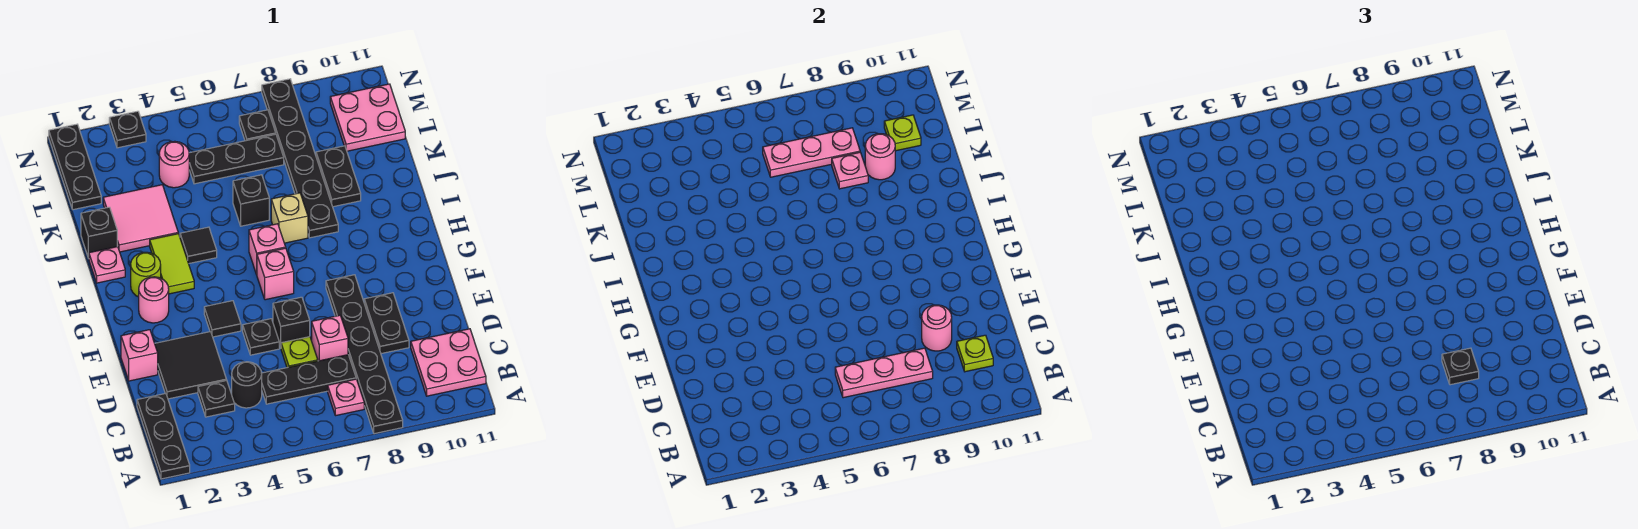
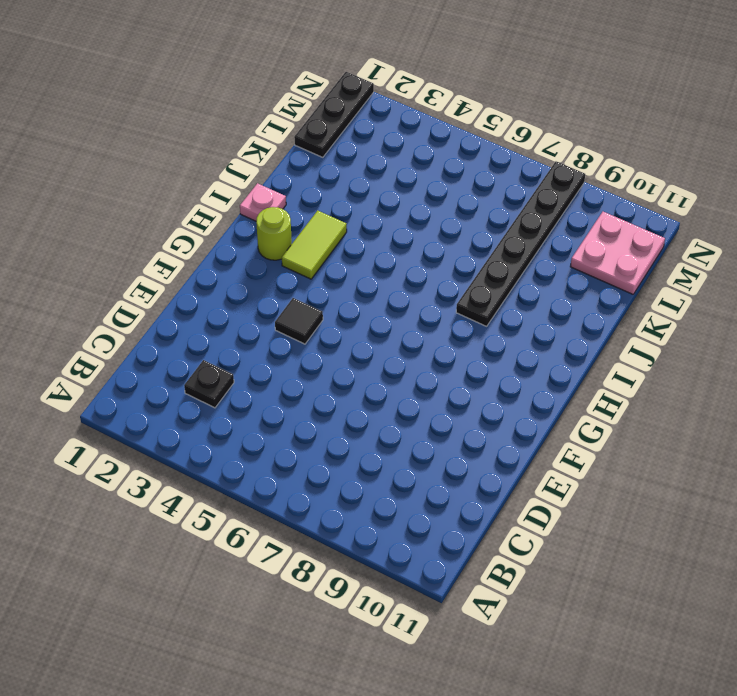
none -> black plate A1:C1 level 1
none -> black plate A8:F8 level 1
none -> pink plate B7 level 1
none -> pink plate B10:C11 level 1

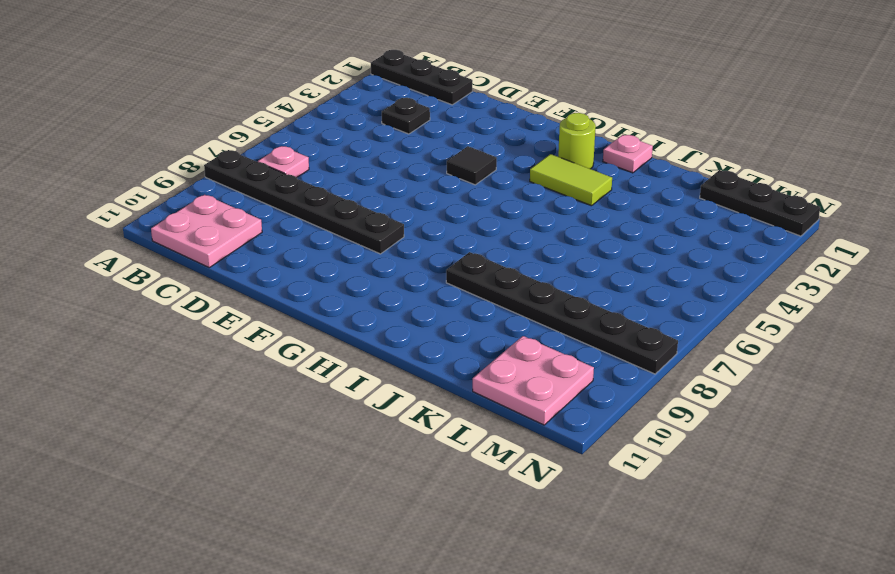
none -> black round brick C4 level 1
none -> black plate C5:C7 level 1
none -> black tile D2:E3 level 1
none -> lime plate D6 level 1

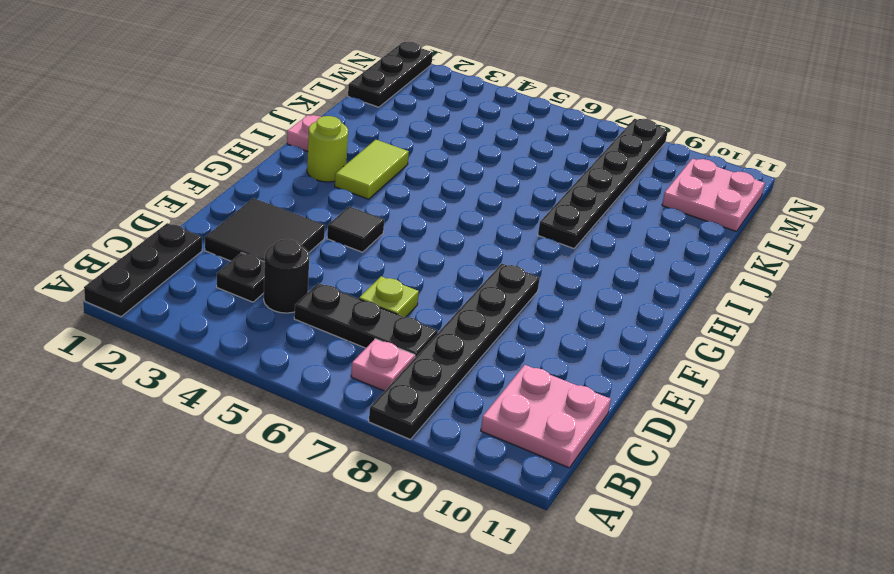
none -> pink brick D7 level 1
none -> black plate D9:E9 level 1
none -> pink brick E1 level 1
none -> black plate E5 level 1

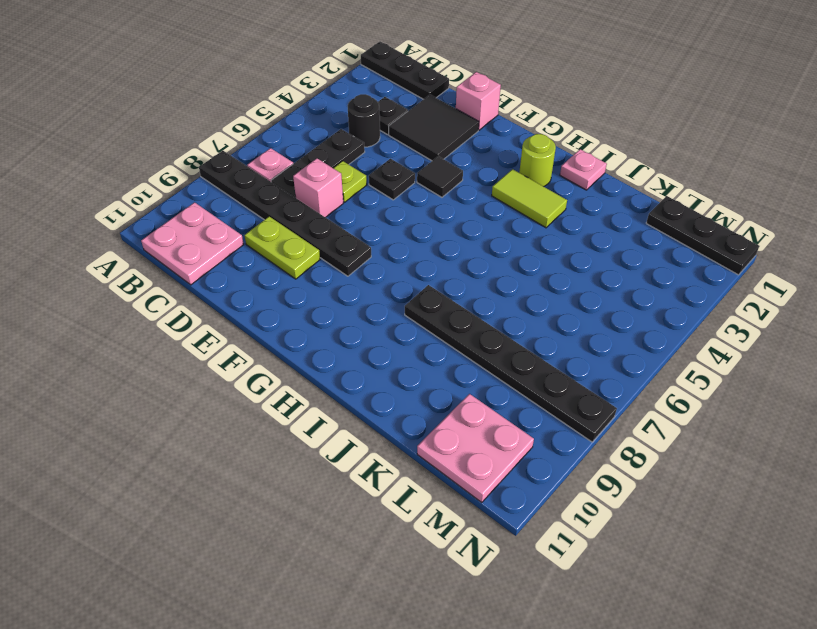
lime plate D9:E9 level 1 -> black plate D9:E9 level 1
none -> black brick E6 level 1
none -> pink round brick G2 level 1
none -> pink brick G6 level 1
none -> pink brick H6 level 1

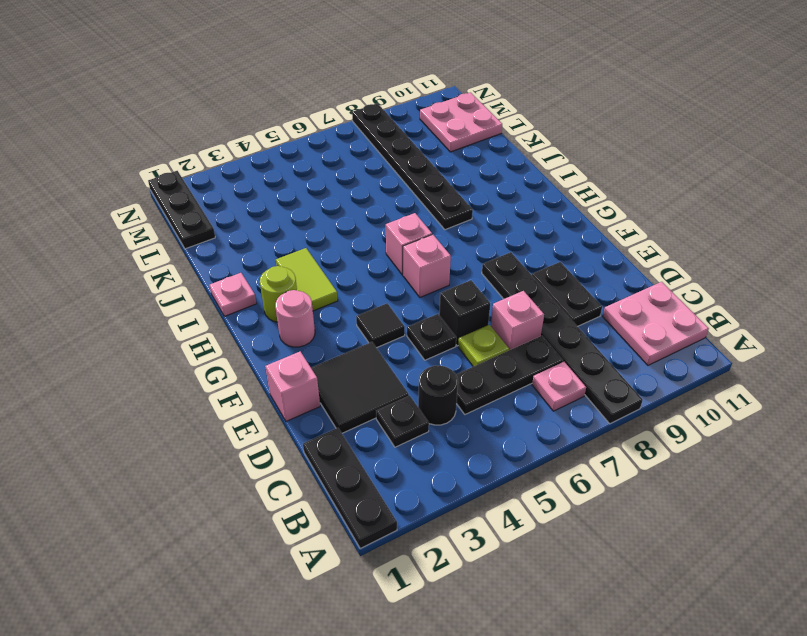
none -> black tile I4 level 1
none -> tan brick I7 level 1
none -> black brick J1 level 1
none -> pink tile J2:K3 level 1

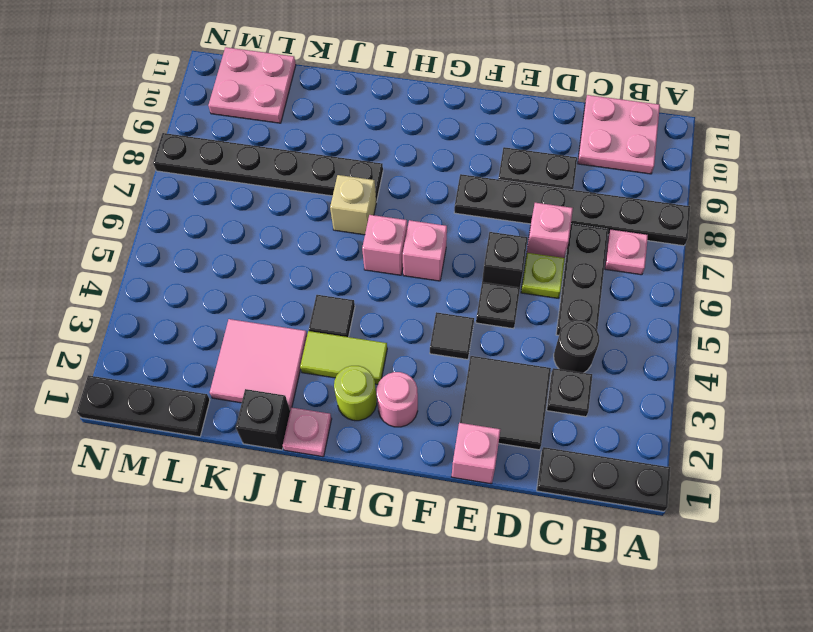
none -> black brick J6 level 1
none -> black plate J9:K9 level 1
none -> pink round brick L4 level 1
none -> black plate L5:L7 level 1

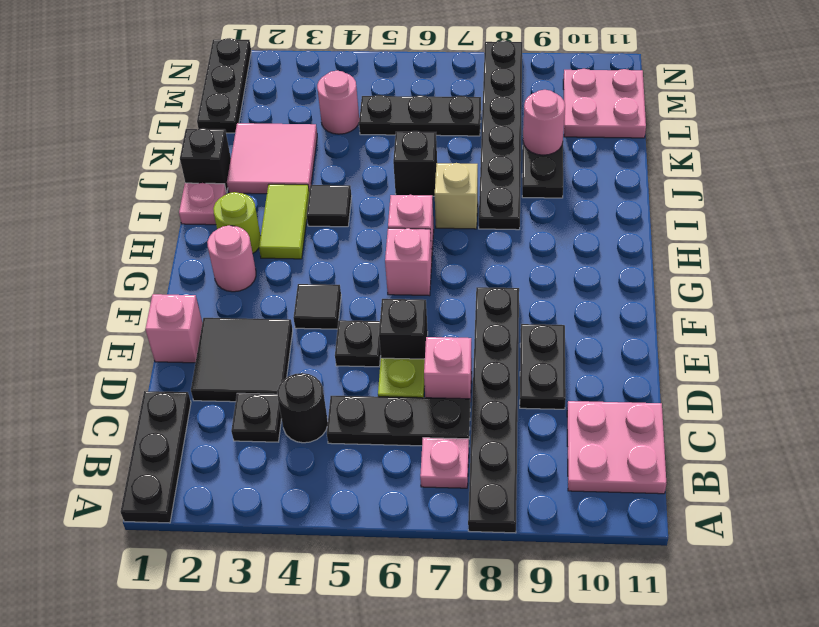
none -> black plate M7 level 1
none -> black plate N3 level 1
none -> pink plate C6:C8 level 2
none -> lime plate C10 level 2

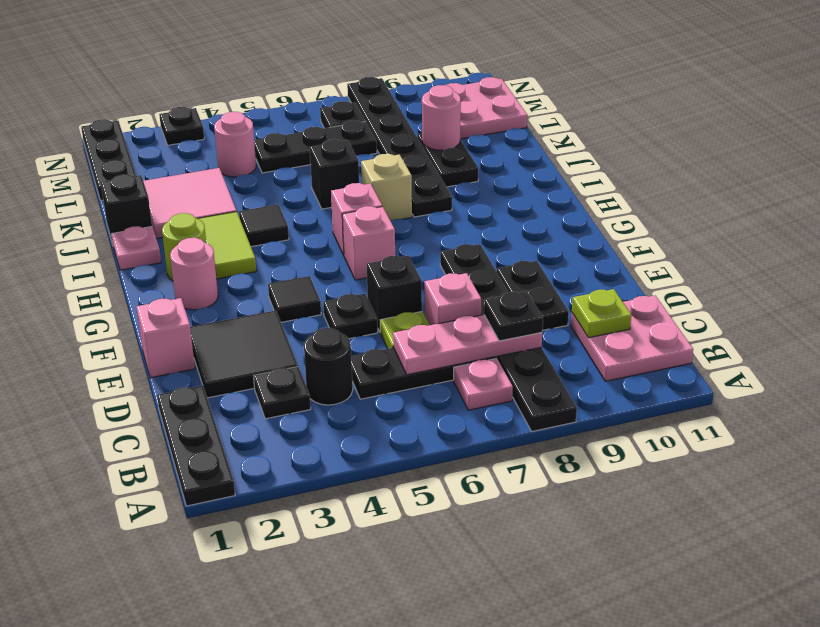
none -> pink round brick D9 level 2
none -> pink plate K8 level 2
none -> pink plate L6:L8 level 2
none -> lime plate L10 level 2

